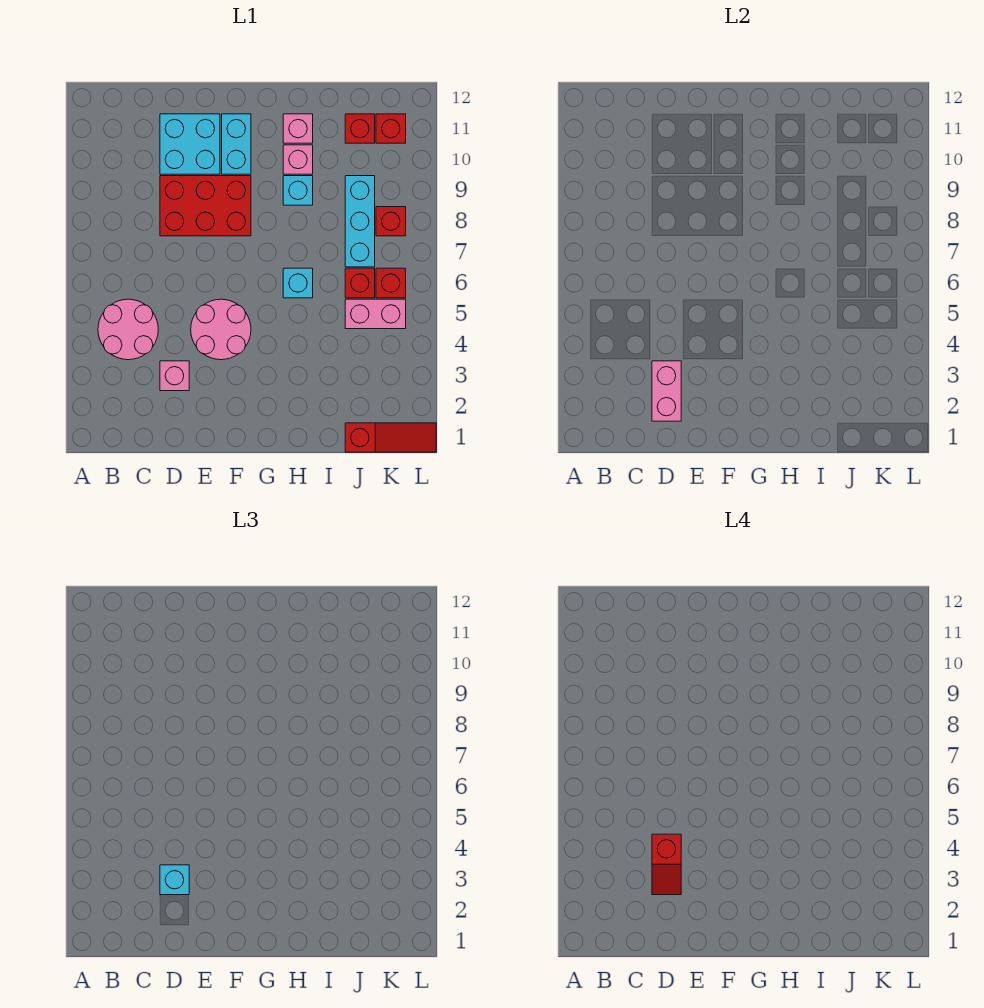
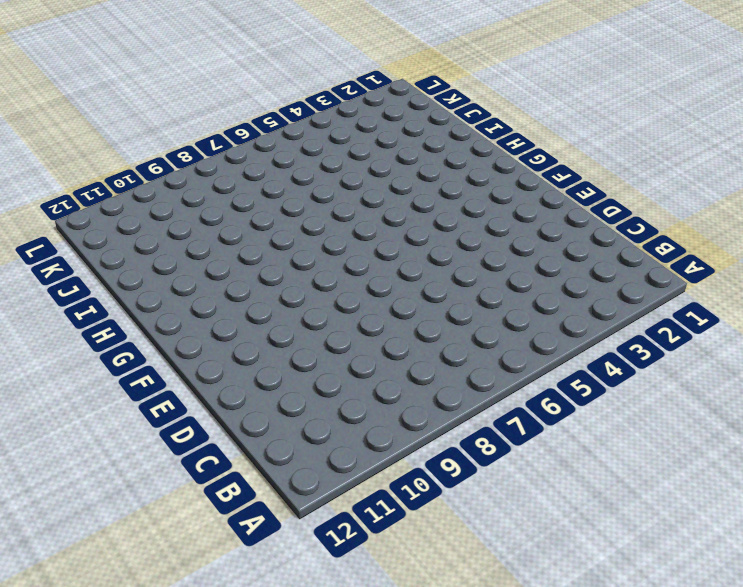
none -> pink round brick B4:C5 level 1
none -> pink brick D3 level 1
none -> red brick D8:F9 level 1

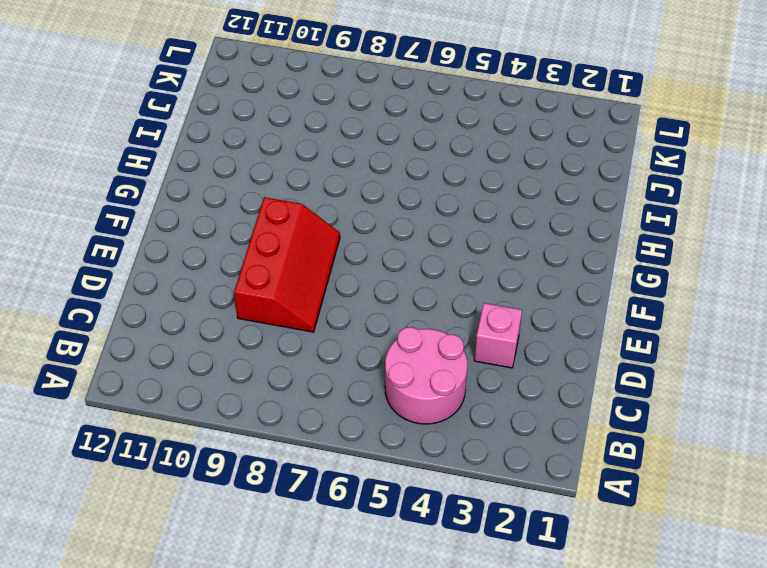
red slope D8:F9 level 1 top 9 -> red brick D8:F9 level 1
none -> cyan brick D10:E11 level 1
none -> pink round brick E4:F5 level 1
none -> cyan brick F10:F11 level 1

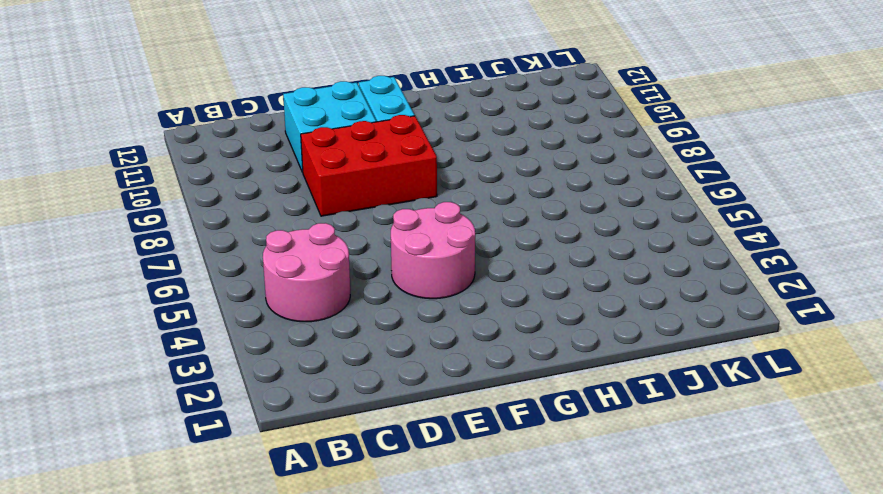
none -> pink brick D3 level 1
none -> cyan brick H6 level 1
none -> cyan brick H9 level 1

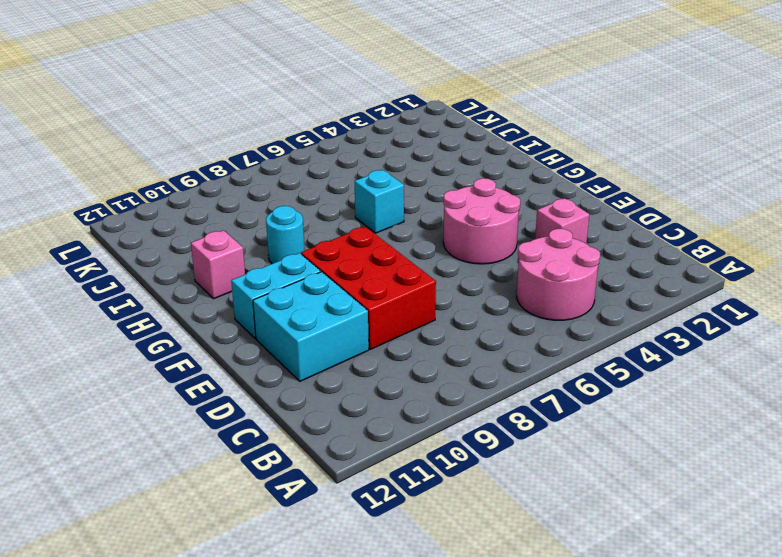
cyan round brick H9 level 1 -> cyan brick H9 level 1
none -> pink brick H10 level 1
none -> red slope J1:L1 level 1 top J
none -> pink brick J5:K5 level 1

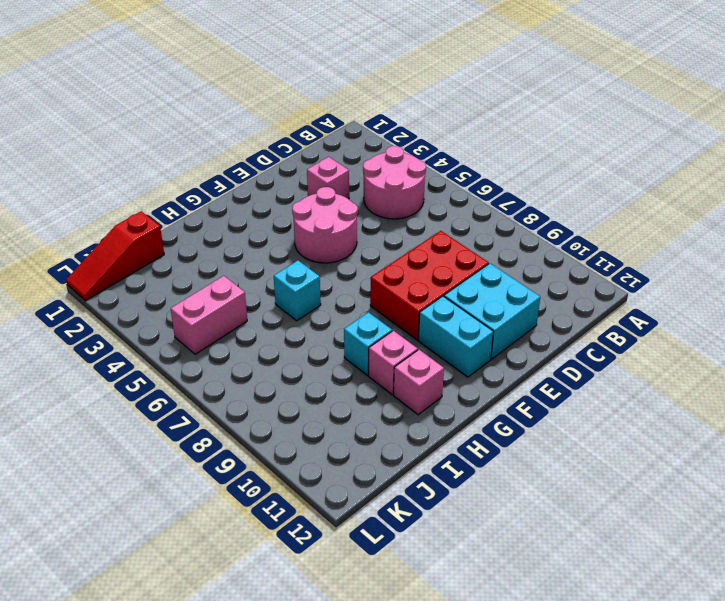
none -> red brick J6 level 1
none -> cyan brick J7:J9 level 1
none -> red brick J11 level 1

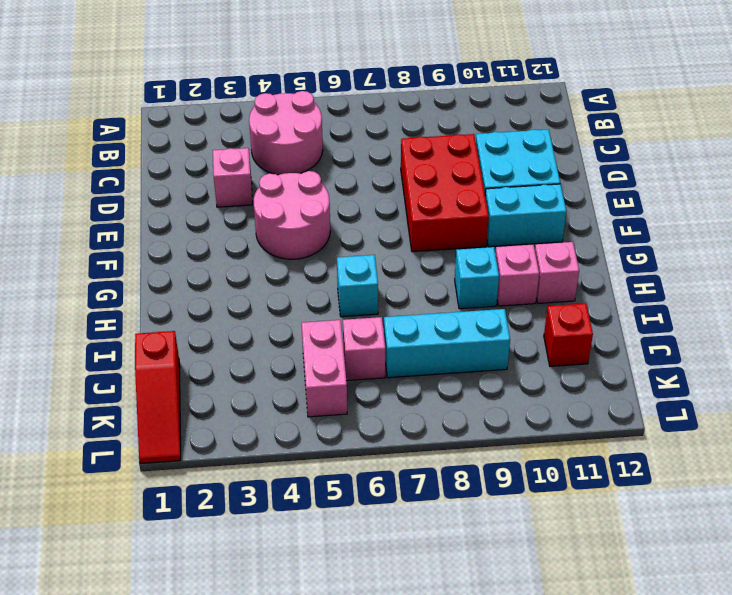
pink brick J6 level 1 -> red brick J6 level 1
none -> red brick K6 level 1
none -> red brick K8 level 1
none -> red brick K11 level 1

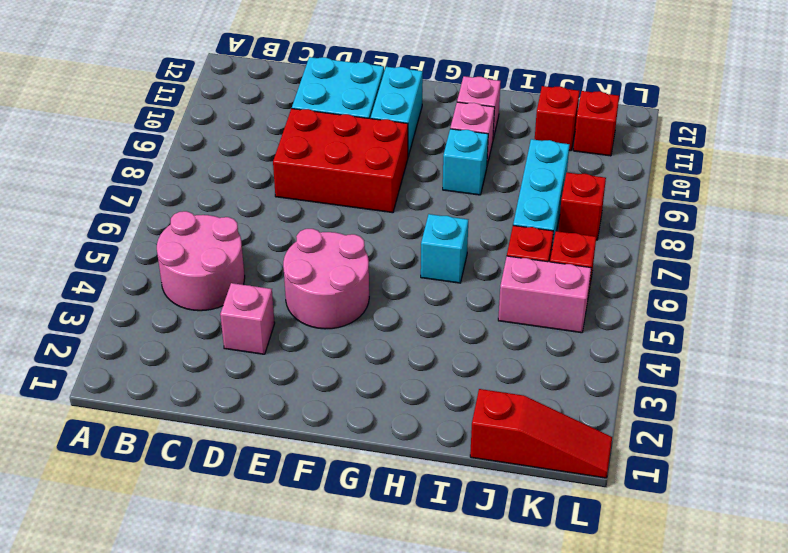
none -> pink brick D2:D3 level 2
none -> cyan brick D3 level 3
none -> red slope D3:D4 level 4 top 4

